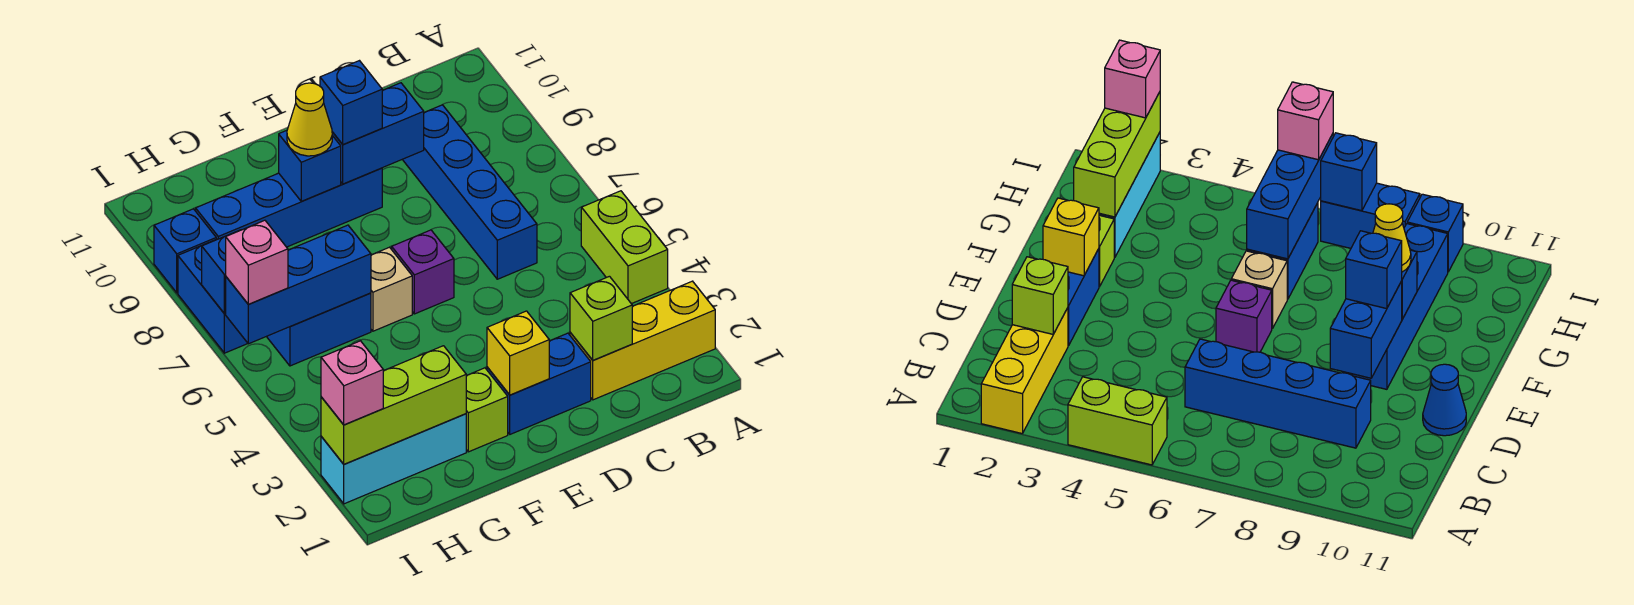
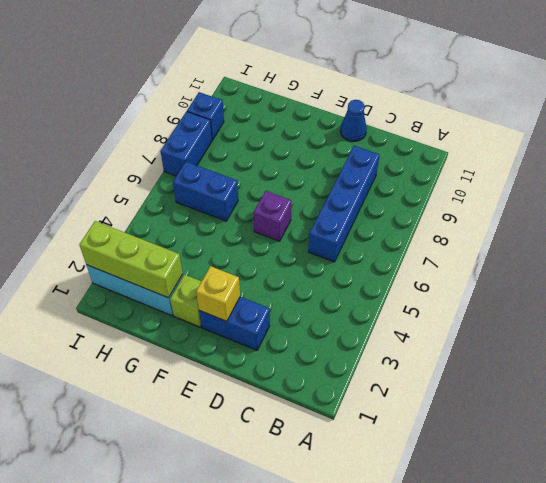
none -> yellow brick A2:C2 level 1
none -> lime brick A4:A5 level 1
none -> blue brick E9:H9 level 1

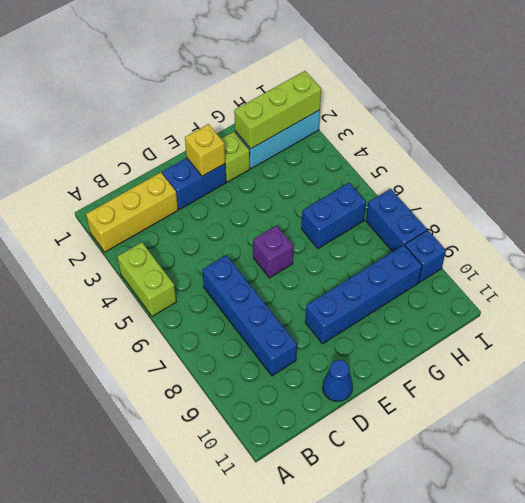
none -> tan brick F6 level 1
none -> lime brick C2 level 2
none -> blue brick D9:E9 level 2

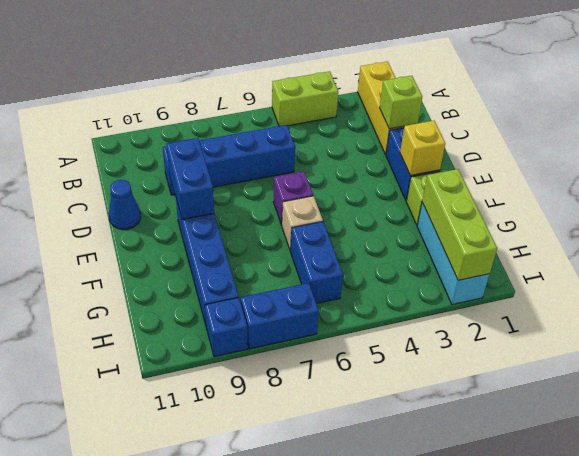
none -> blue brick F9 level 2
none -> blue brick G6:I6 level 2
none -> blue brick I7 level 2

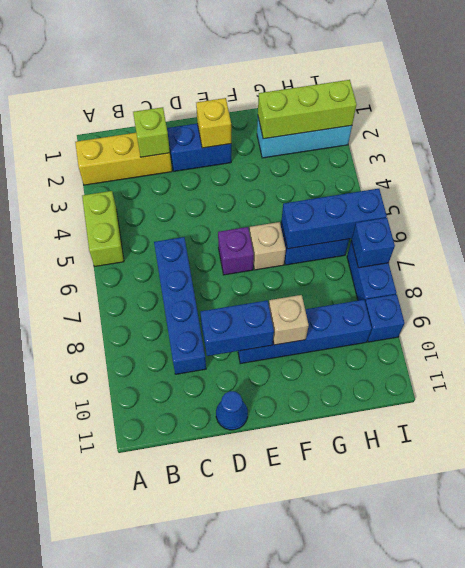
tan brick F9 level 2 -> blue brick F9 level 2
none -> lime brick F2 level 1
none -> blue brick E9 level 3
none -> yellow cone F9 level 3

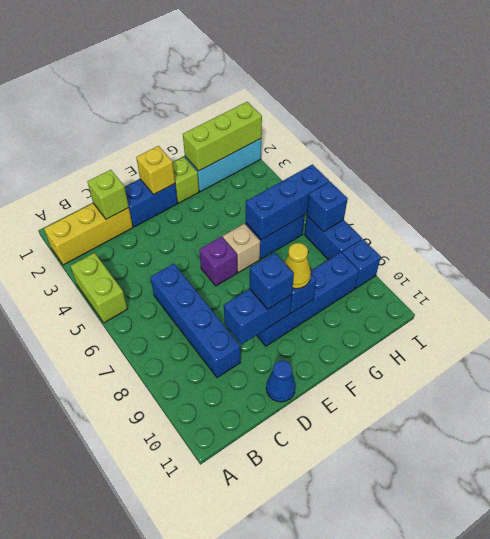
none -> pink brick I2 level 3
none -> pink brick I6 level 3

